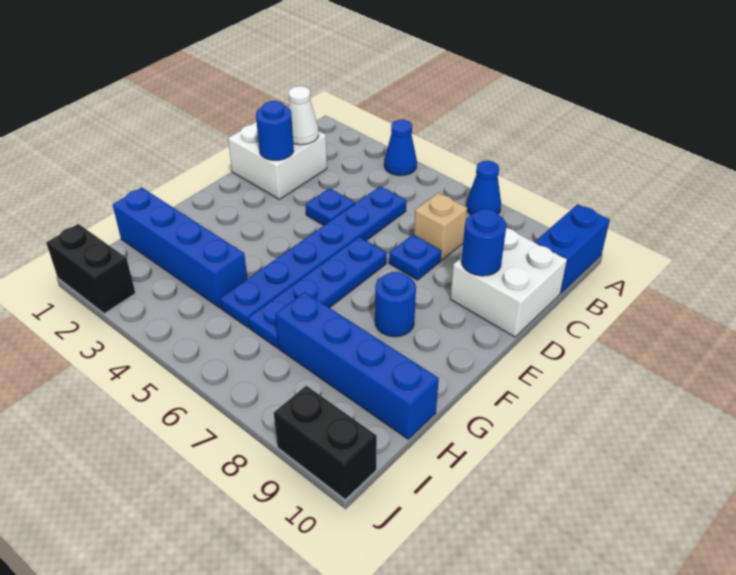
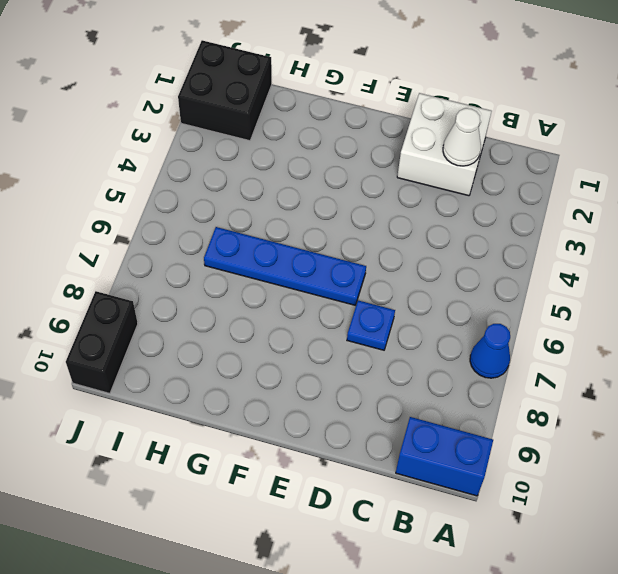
black brick I1:J2 level 1 -> black brick J1:J2 level 1
none -> blue cone A4 level 1
none -> blue plate C5:H5 level 1
none -> tan brick C7 level 1

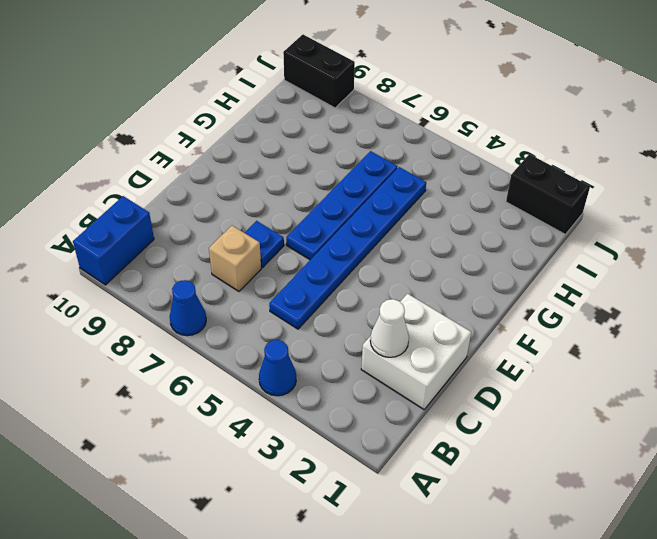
none -> white brick C9:D10 level 1
none -> blue plate D4 level 1
none -> blue round brick F8 level 1

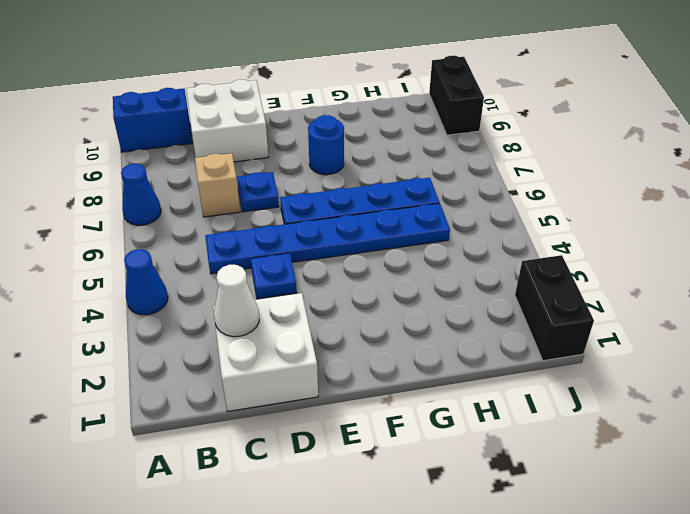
none -> blue brick H1:H4 level 1
none -> blue brick H7:H10 level 1
none -> blue round brick D2 level 2

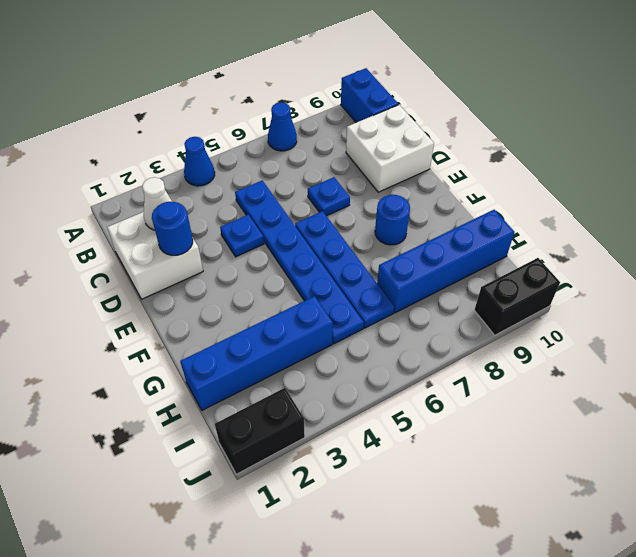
none -> tan brick C7 level 1
none -> blue round brick D9 level 2

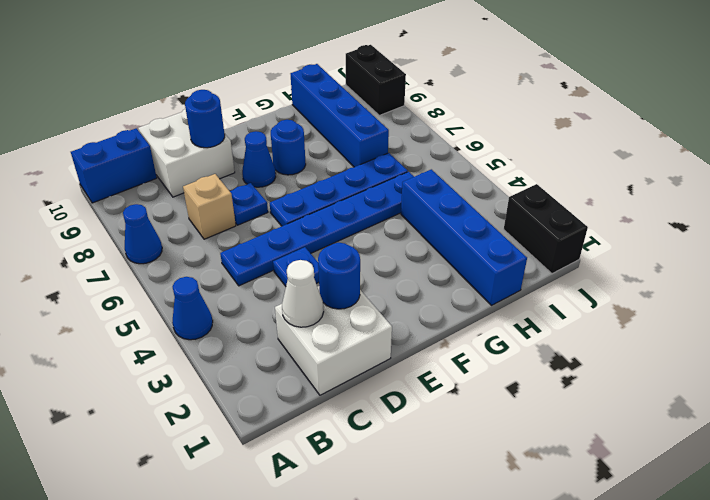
blue cone E8 level 1 -> none

